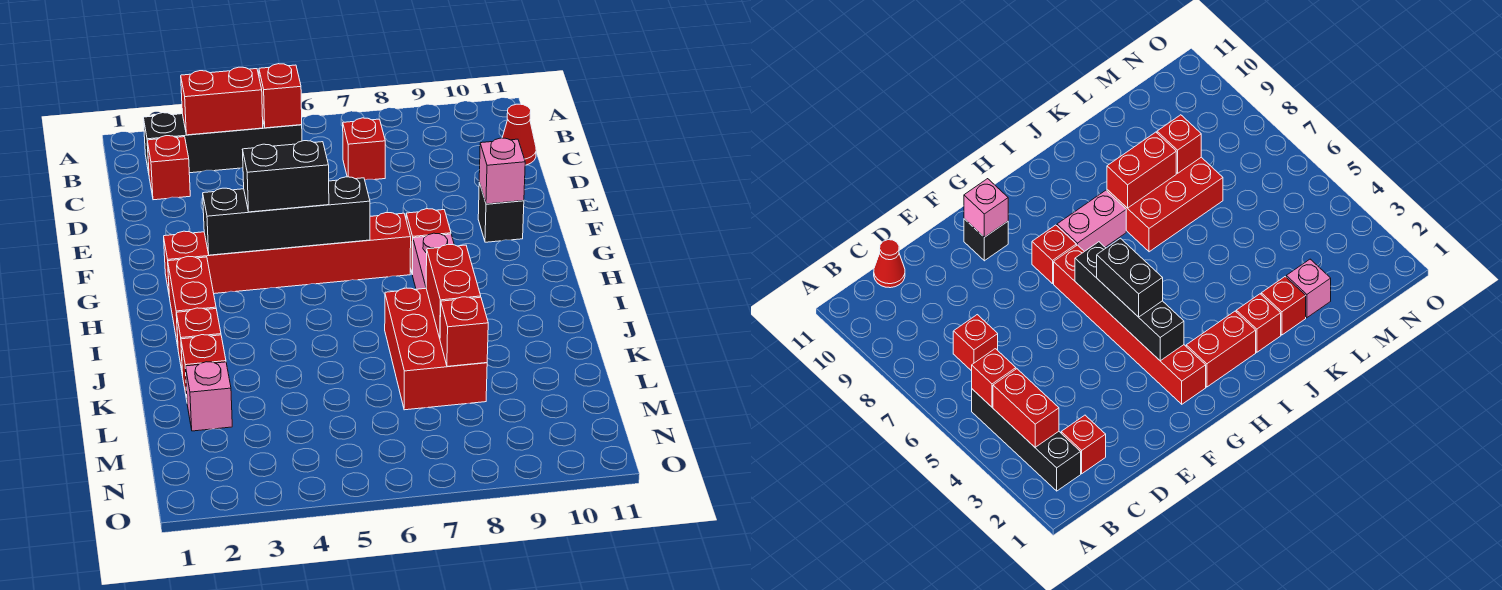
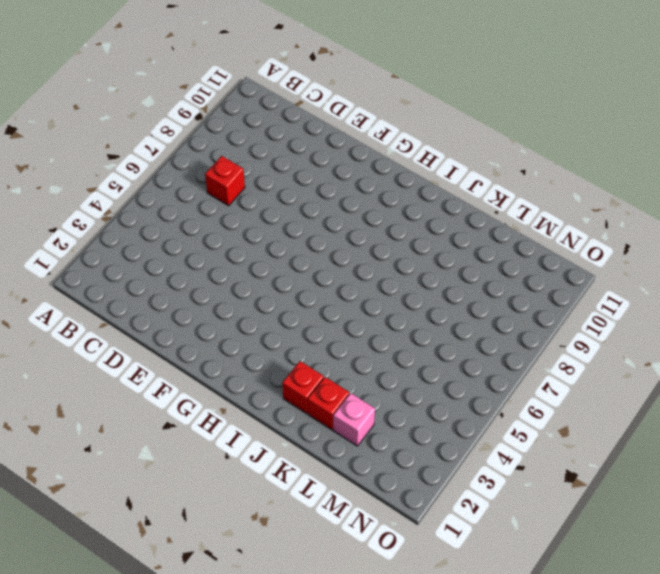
none -> black brick B2:B5 level 1
none -> red brick C2 level 1
none -> red cone C11 level 1

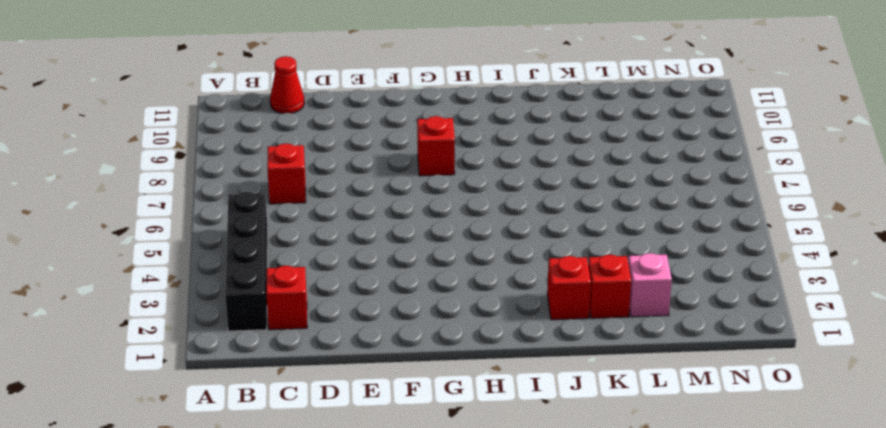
none -> black brick F10 level 1
none -> red brick G2:G7 level 1
none -> red brick H2:I2 level 1

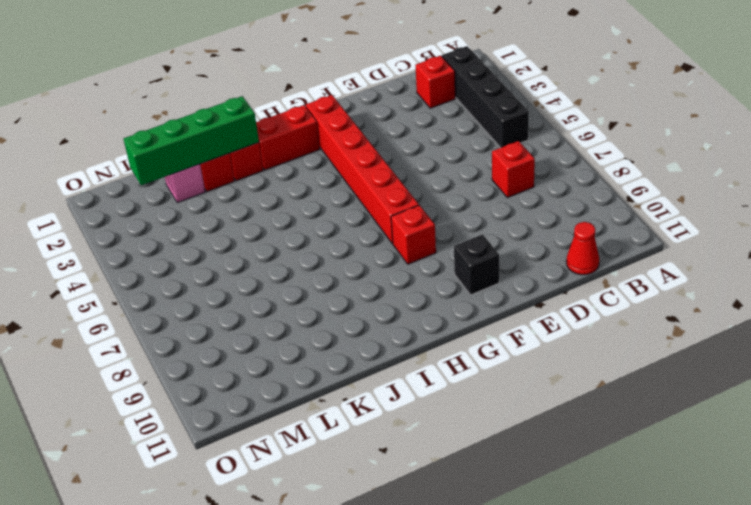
green brick J2:M2 level 2 -> none
none -> pink brick H8:I8 level 1
none -> red brick J7:L8 level 1
none -> red brick B3:B4 level 2

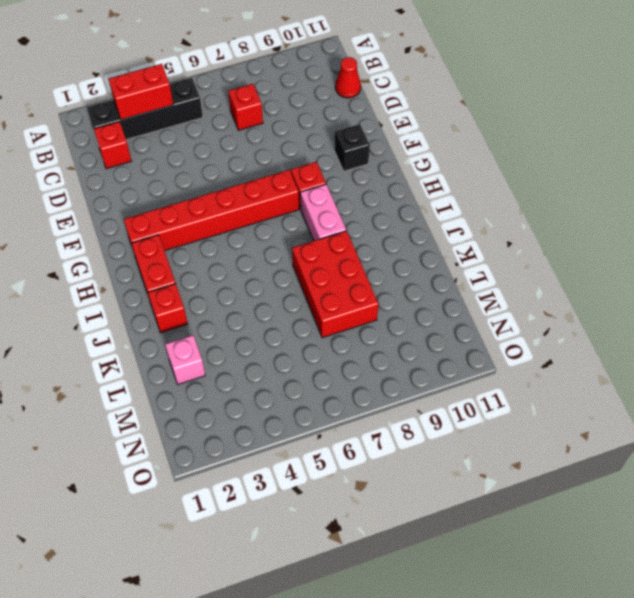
none -> red brick K2 level 1
none -> red brick B5 level 2
none -> pink brick F10 level 2

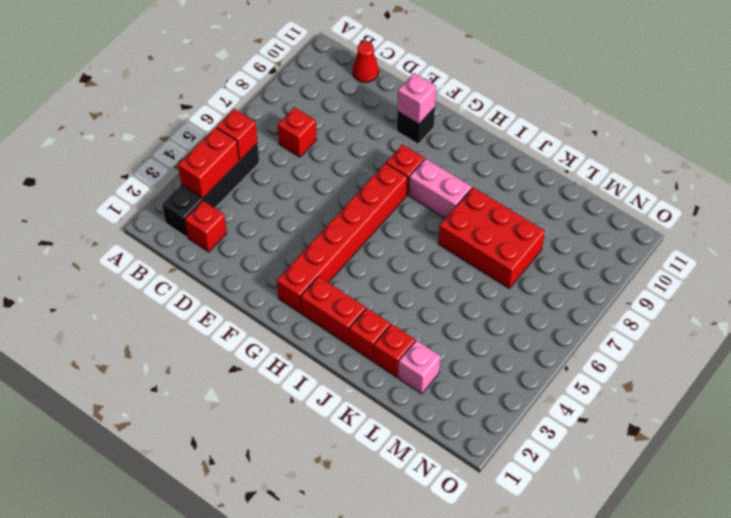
none -> black brick G3:G6 level 2
none -> red brick J8:K8 level 2
none -> red brick L8 level 2

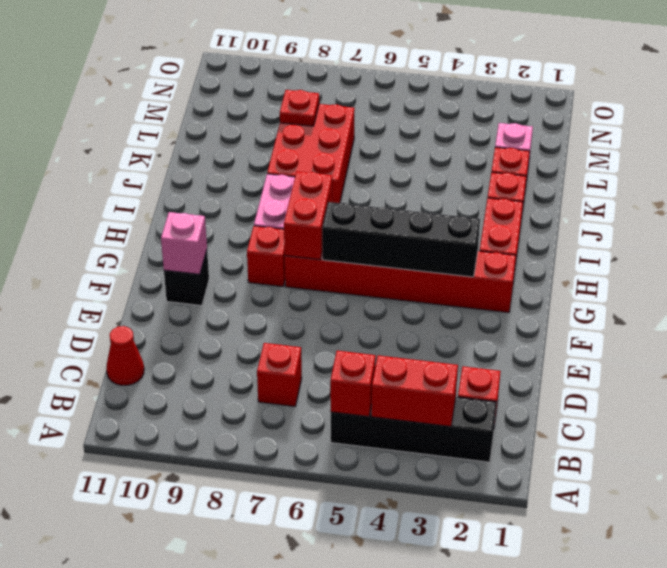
red brick G7:H7 level 2 -> red brick J8:K8 level 2
red plate L8 level 2 -> red brick L8 level 2
none -> black brick G4:G5 level 3

